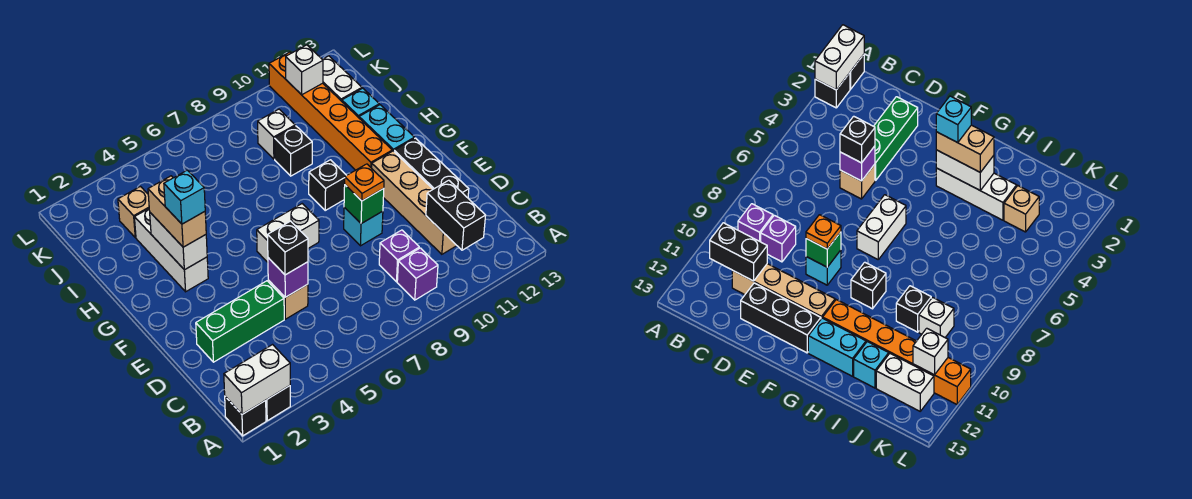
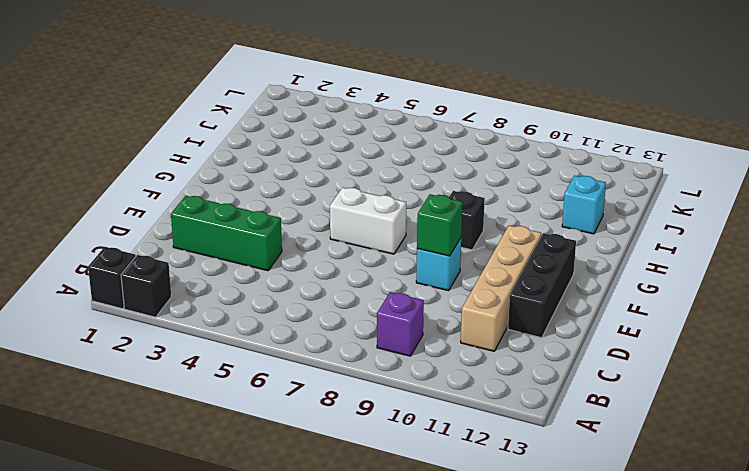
none -> purple brick C9 level 1
none -> tan brick D5 level 1
none -> white brick G3:I3 level 1

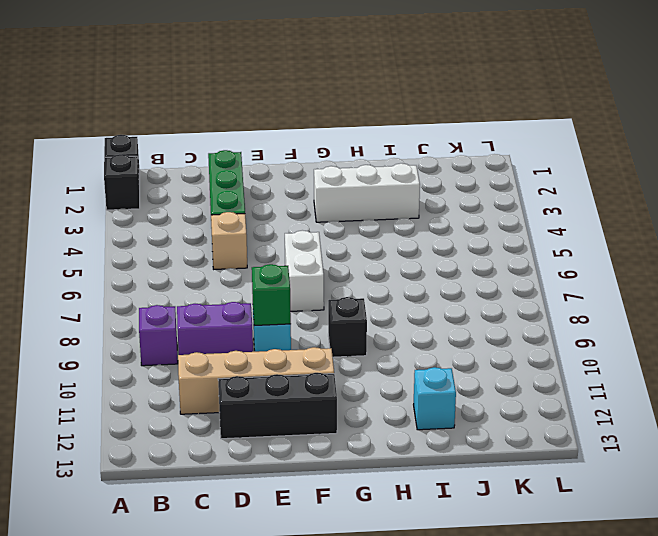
purple brick C9:D9 level 1 -> purple brick C9 level 1
none -> orange brick G11:L11 level 1
none -> cyan brick G12:H12 level 1
none -> black brick I9 level 1

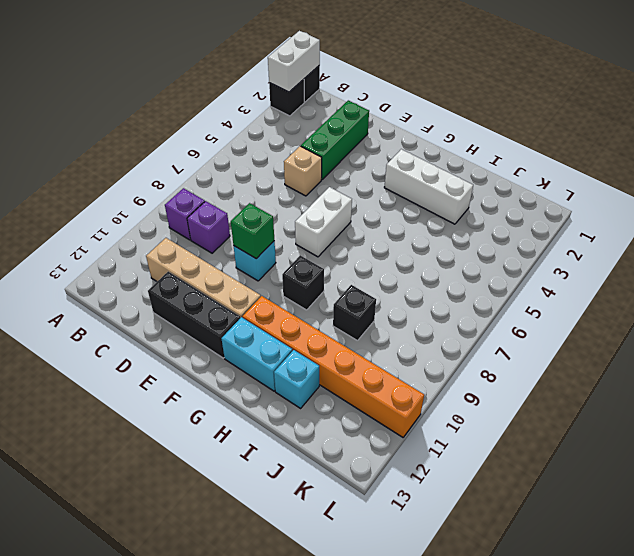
none -> tan brick J3 level 1
none -> white brick J9 level 1
none -> white brick J12:K12 level 1

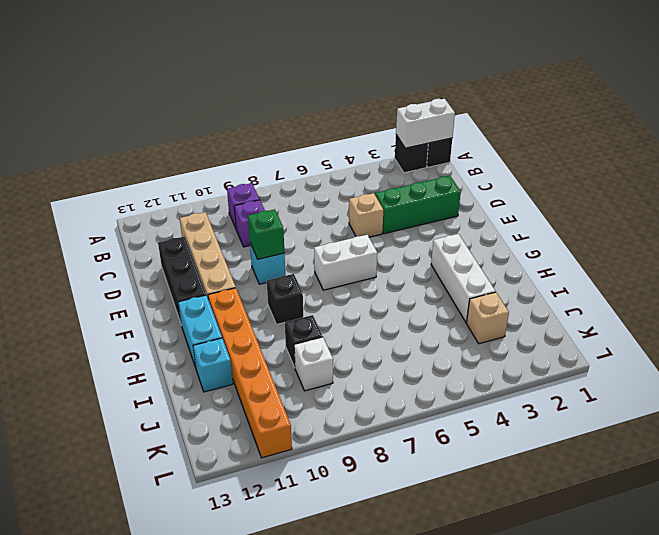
none -> white brick J12:K12 level 1
none -> black brick B11:C11 level 2
none -> purple brick D5 level 2

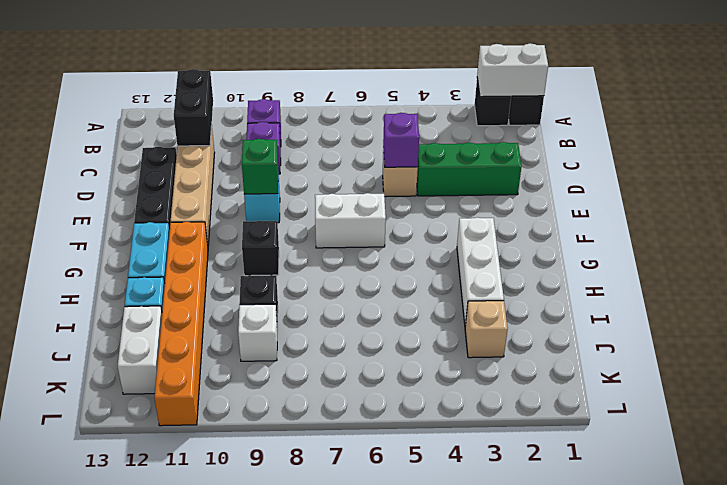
none -> white brick G3:H3 level 2
none -> white brick K11 level 2
none -> black brick D5 level 3

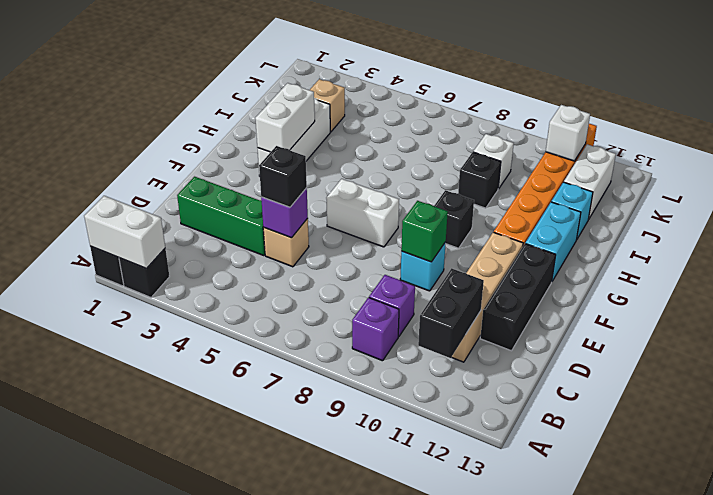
none -> orange plate E9 level 3
none -> tan brick G3:H3 level 3
none -> cyan brick G3 level 4

